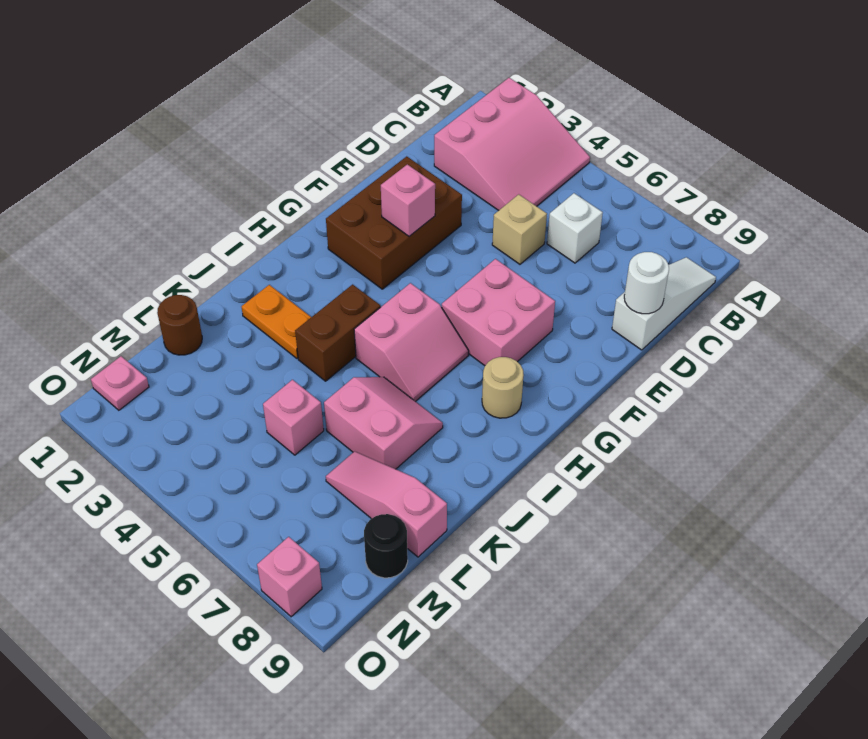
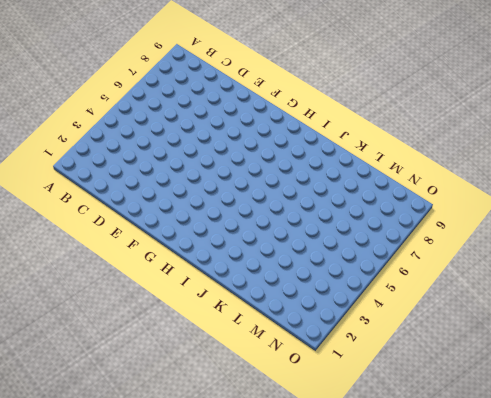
none -> pink slope A2:C4 level 1 top 2
none -> white slope B9:D9 level 1 top D
none -> white brick C6 level 1

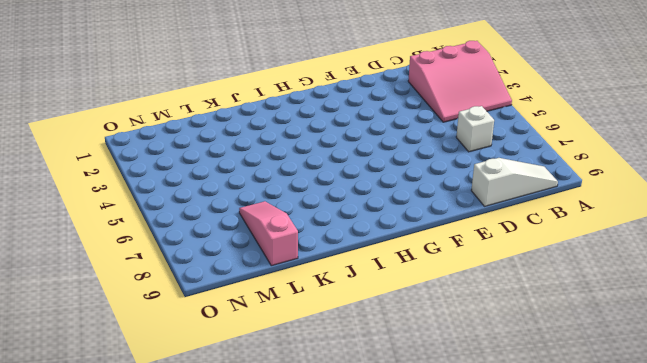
none -> tan brick D5 level 1
none -> brown brick E2:G3 level 1
none -> pink brick F6:G7 level 1

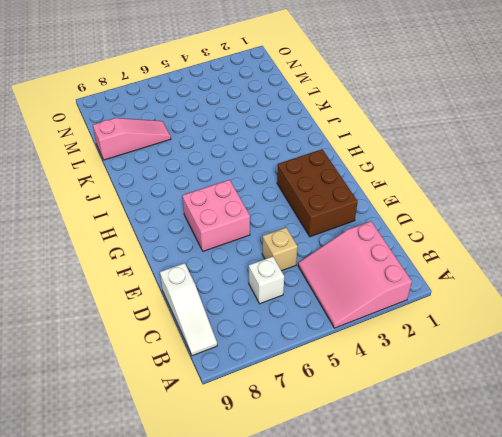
none -> pink slope H5:I6 level 1 top 5
none -> tan round brick H8 level 1
none -> brown brick I4:J4 level 1

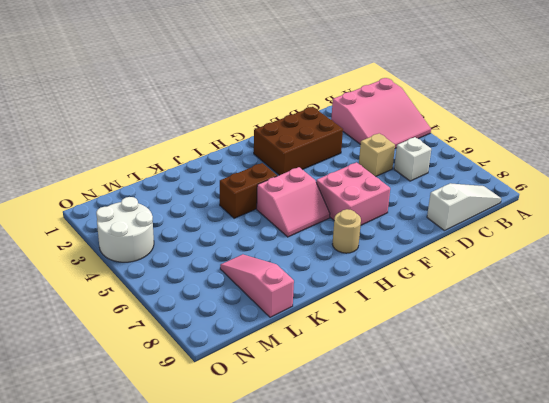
white round brick N3:O4 level 1 -> none
none -> orange plate J2:J3 level 1
none -> pink slope J6:K7 level 1 top K
none -> brown round brick L1 level 1

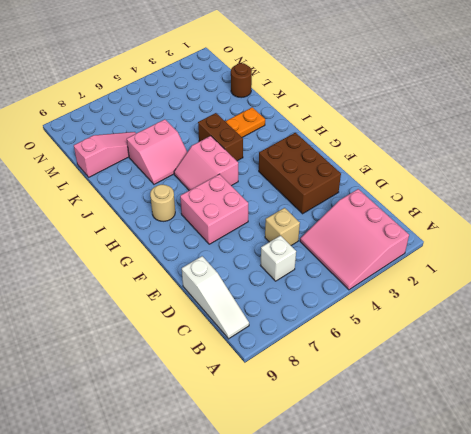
none -> pink brick L5 level 1
none -> black round brick M9 level 1
none -> pink plate N1 level 1

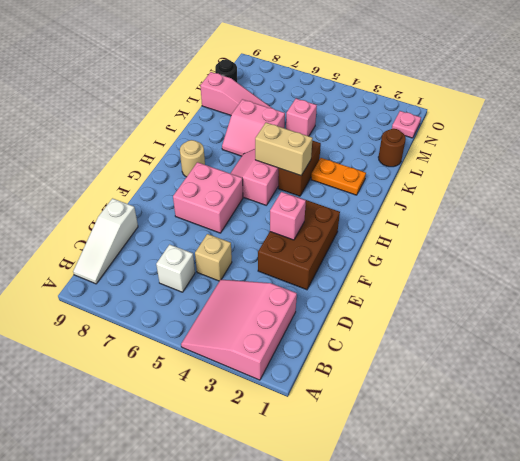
tan brick I4:I5 level 2 -> none
none -> pink brick O8 level 1
none -> white round brick D9 level 2

